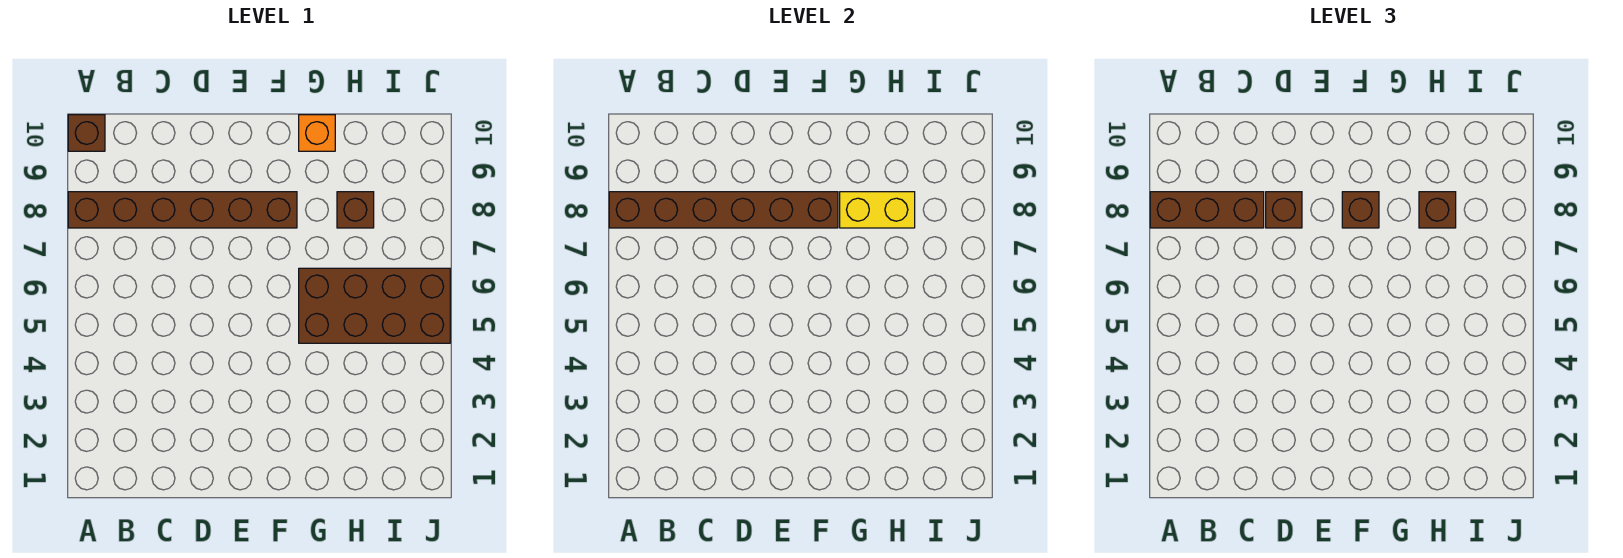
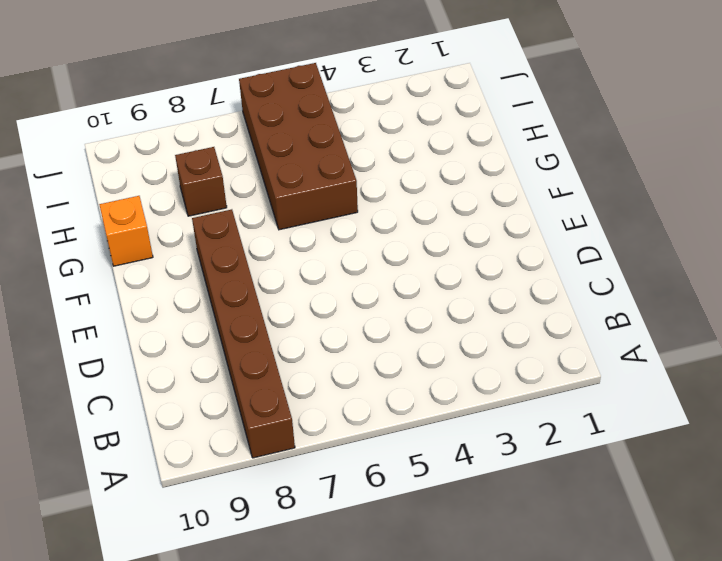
none -> brown brick A10 level 1
none -> brown brick A8:F8 level 2

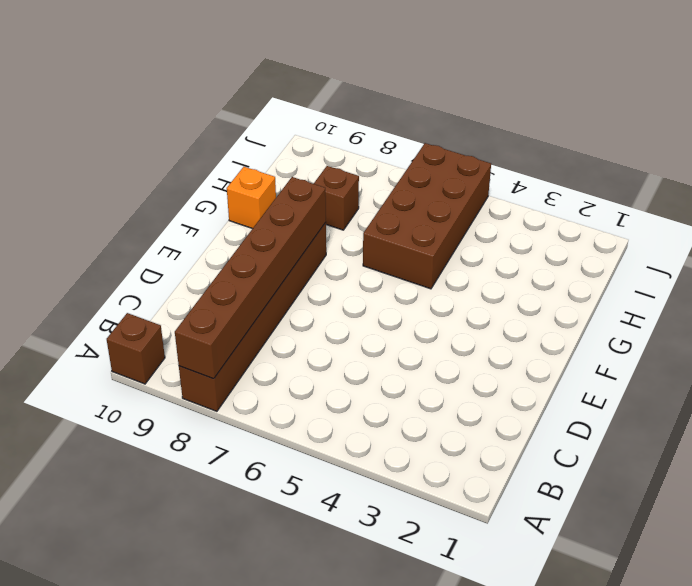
none -> yellow brick G8:H8 level 2
none -> brown brick A8:C8 level 3

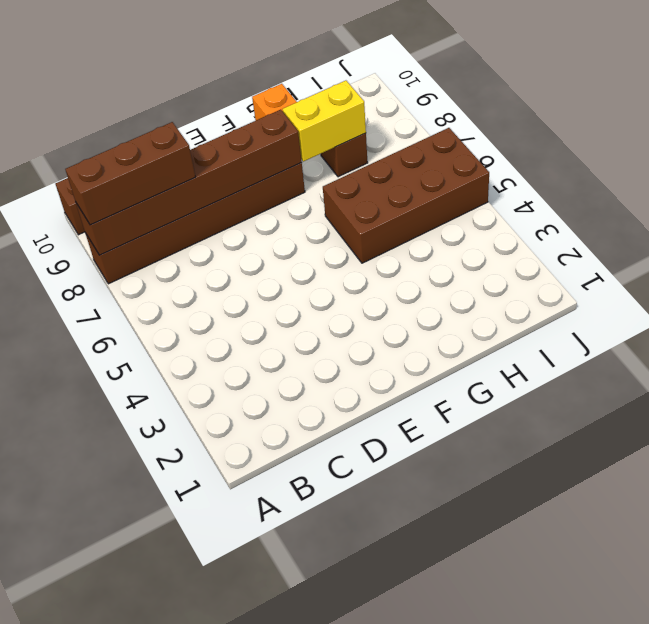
none -> brown brick D8 level 3
none -> brown brick F8 level 3

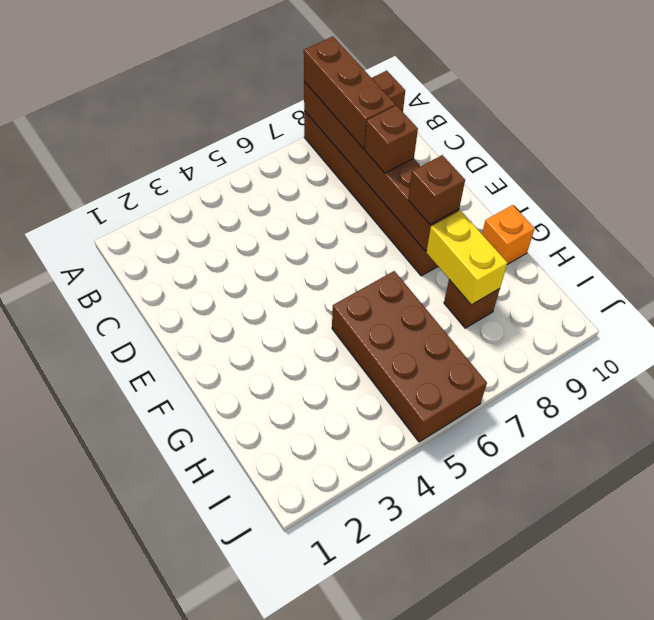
none -> brown brick H8 level 3

